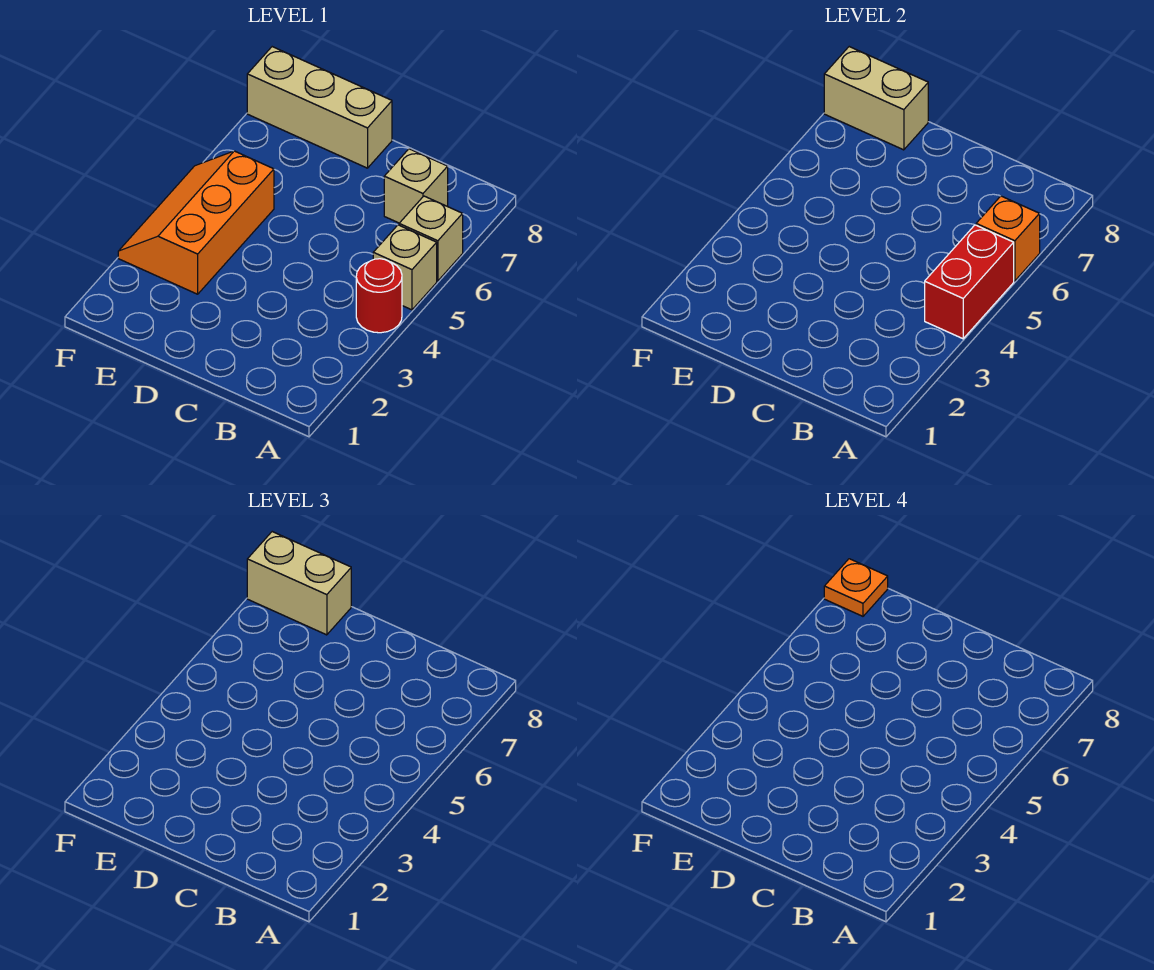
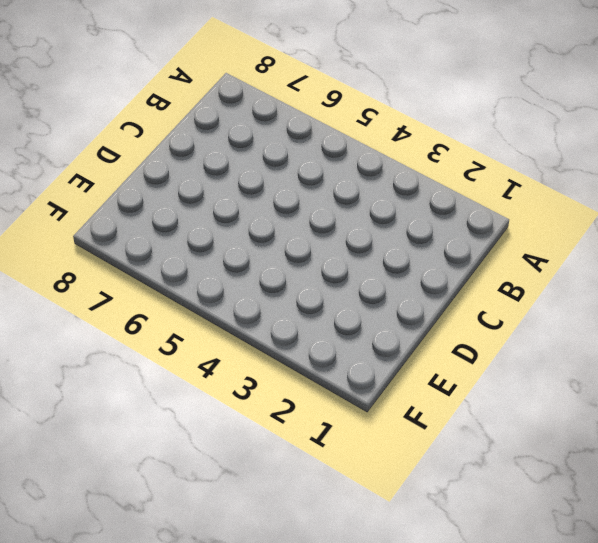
none -> red round brick A4 level 1
none -> tan brick A5 level 1

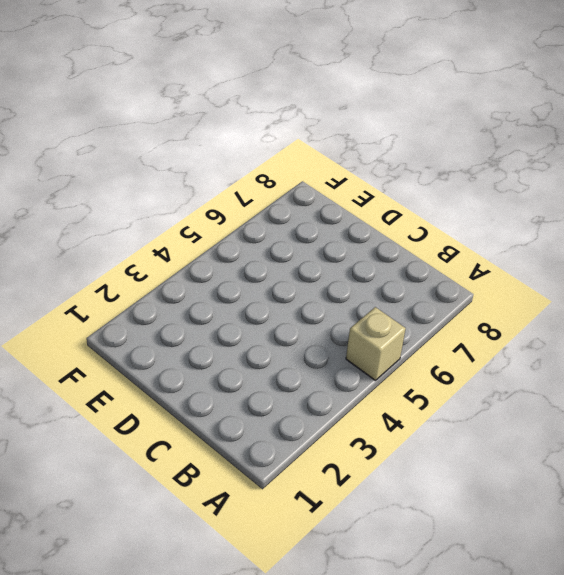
none -> red round brick A4 level 1
none -> tan brick A6 level 1

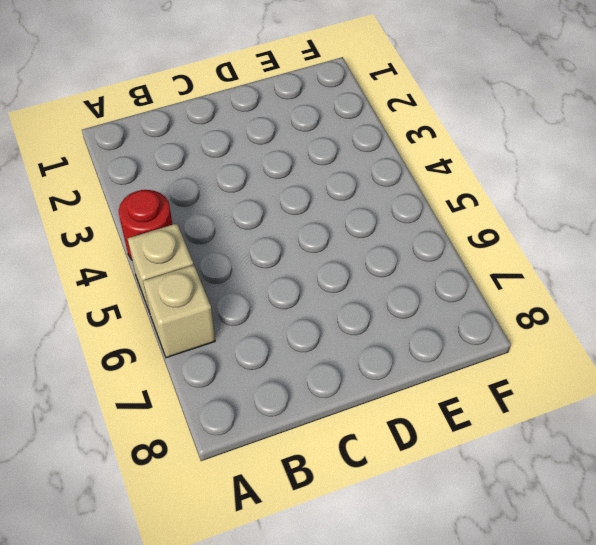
none -> tan brick B7 level 1
none -> tan brick D8:F8 level 1

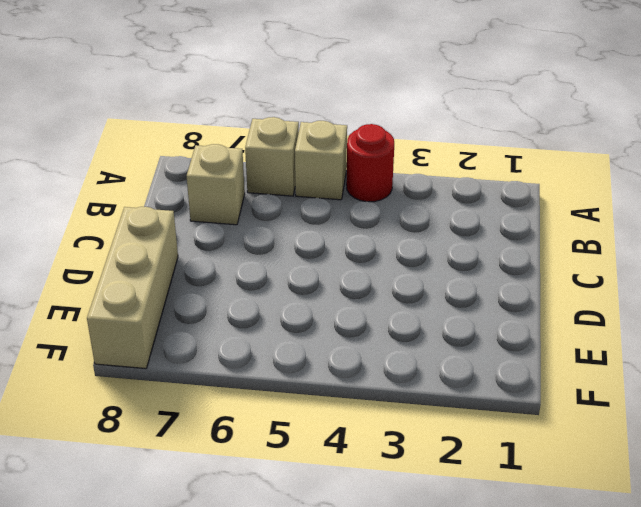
none -> orange slope E3:F5 level 1 top E
none -> red brick A4:A5 level 2

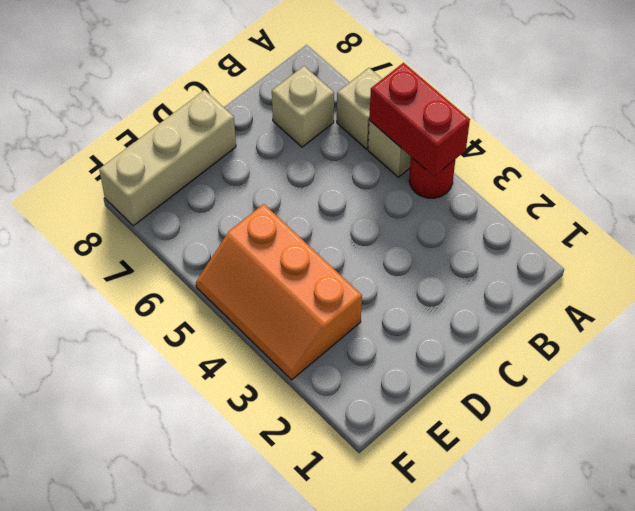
none -> orange brick A6 level 2
none -> tan brick E8:F8 level 2

